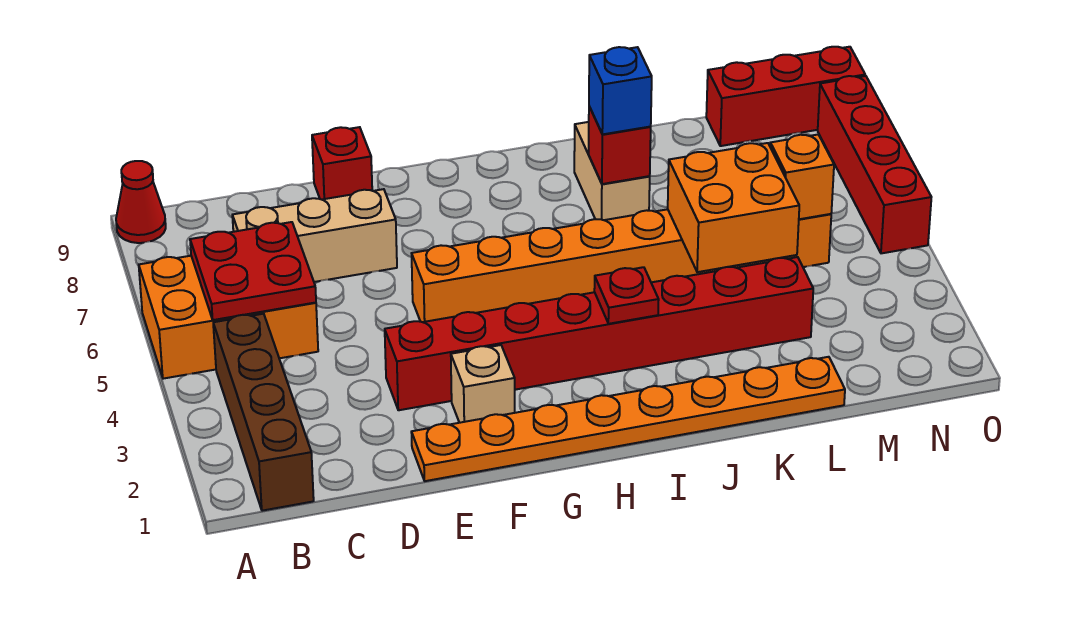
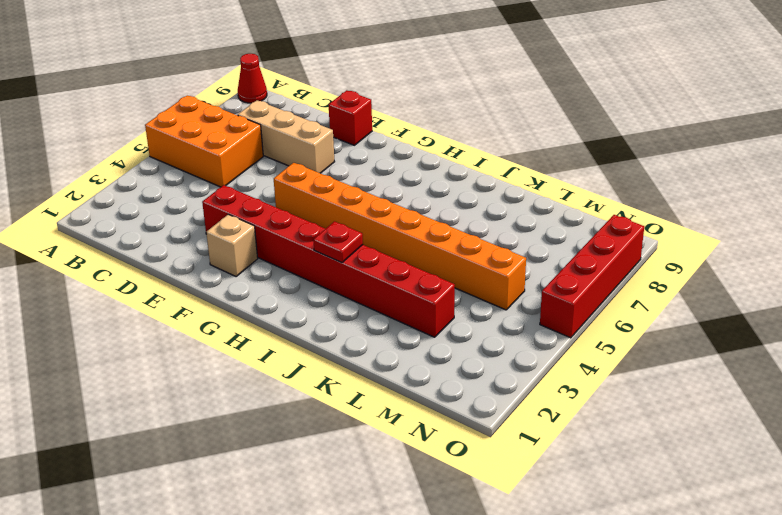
none -> brown brick B1:B4 level 1
none -> orange plate E1:L1 level 1
none -> tan brick J7:J8 level 1

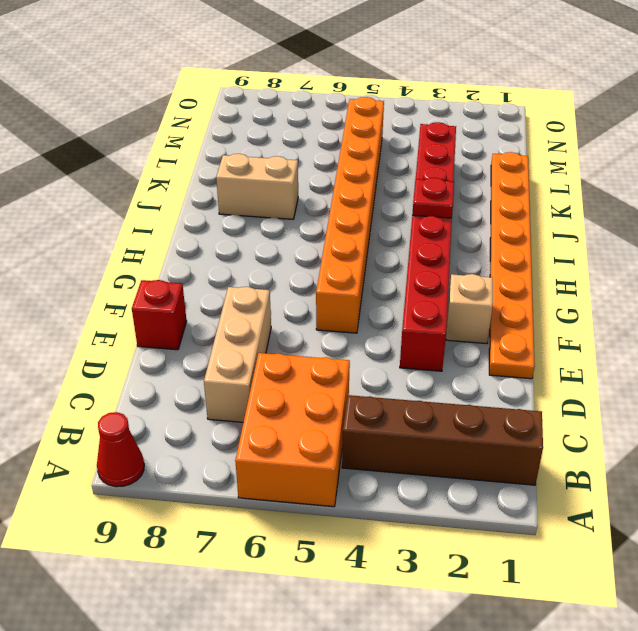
none -> red brick M9:O9 level 1
none -> red brick O5:O8 level 1
none -> red plate B5:C6 level 2

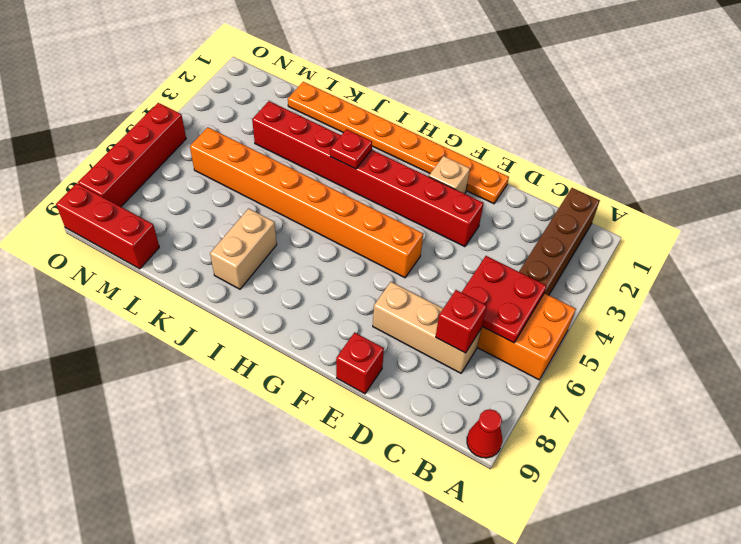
red brick C7 level 2 -> red brick J7 level 2
none -> orange brick K4:L5 level 2
none -> orange brick M5 level 2
none -> blue brick J7 level 3

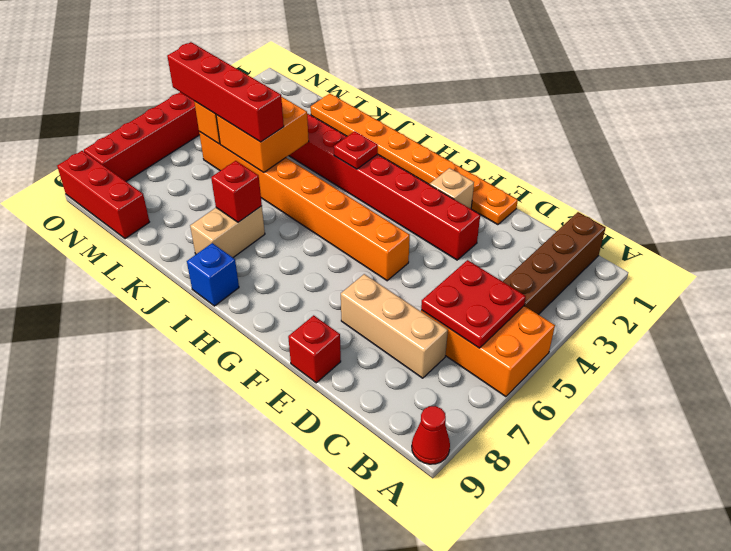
blue brick I9 level 1 -> blue brick J7 level 3
red brick K5:N5 level 3 -> none

